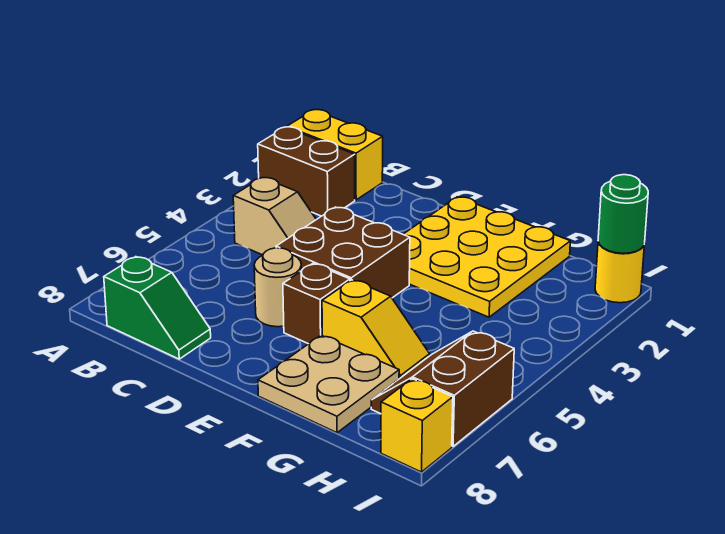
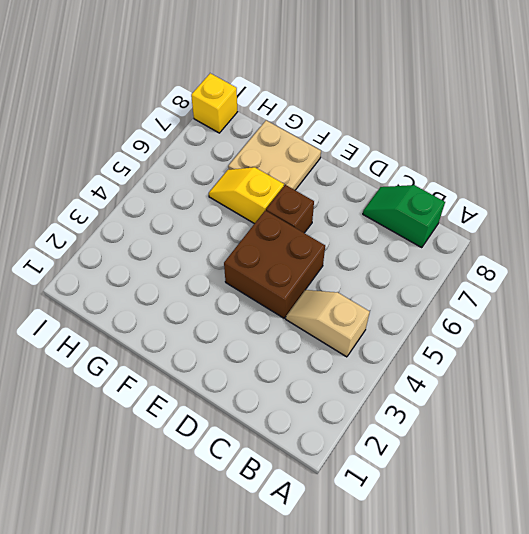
none -> yellow brick A1:B1 level 1
none -> brown brick A2:B2 level 1
none -> tan round brick D6 level 1

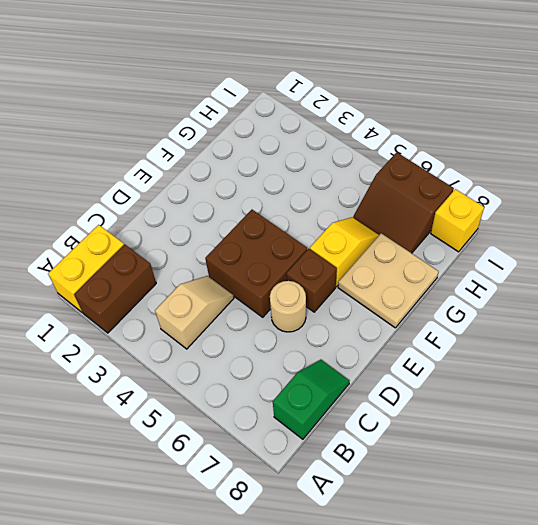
none -> yellow plate E1:G3 level 1
none -> yellow round brick I1 level 1
none -> green round brick I1 level 2

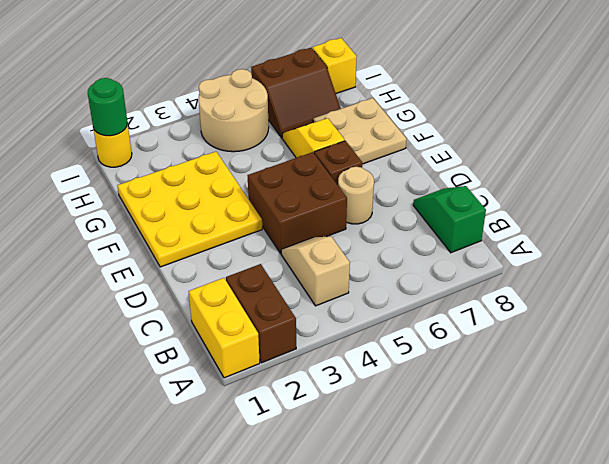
tan round brick H4:I5 level 1 -> none

